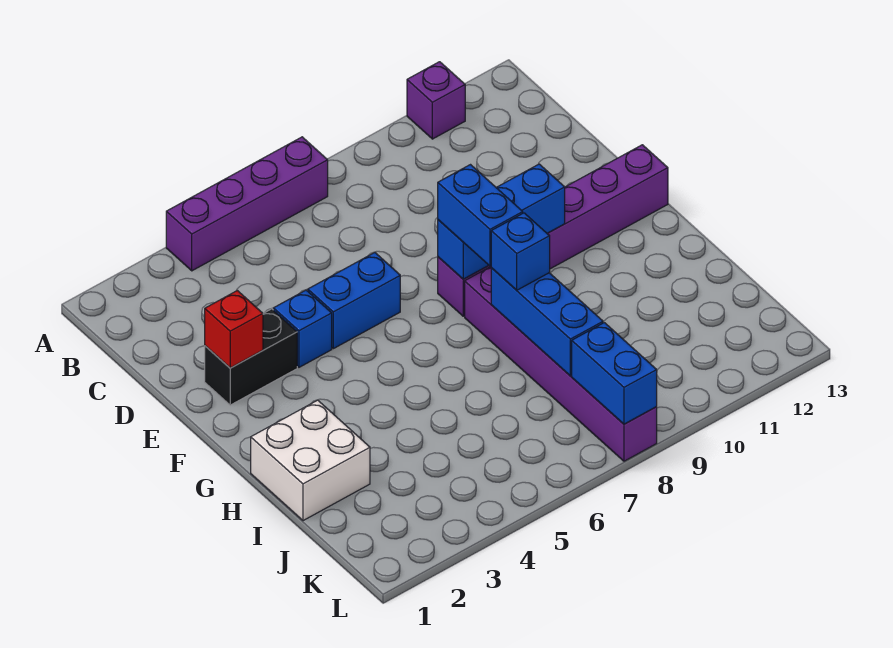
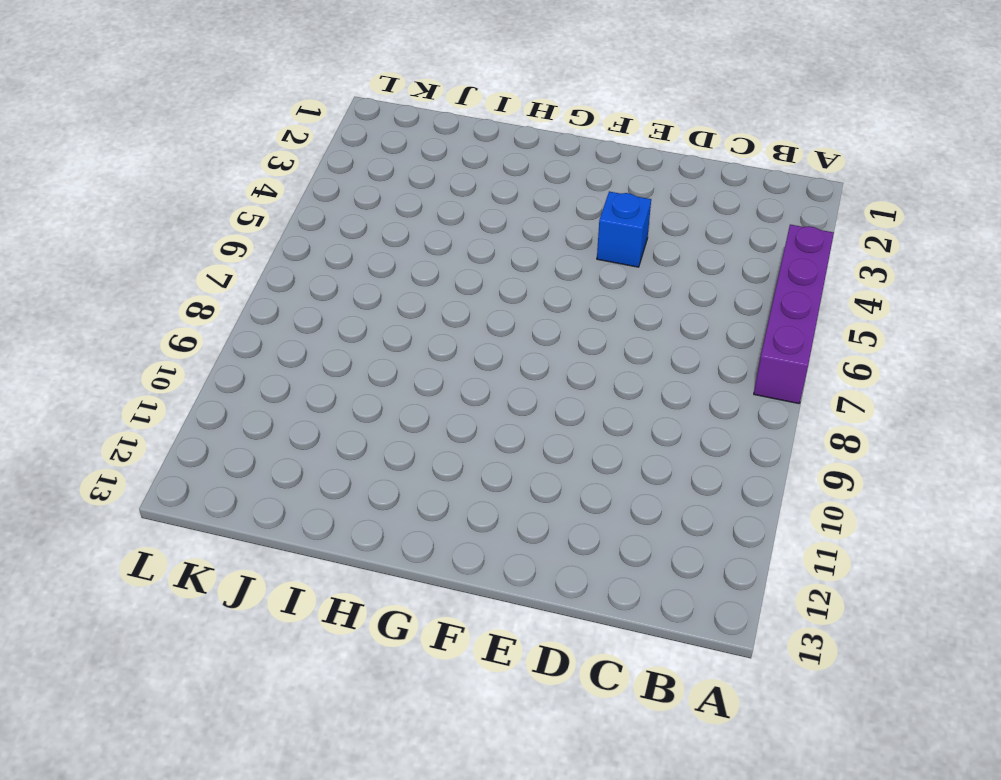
none -> purple brick A11 level 1
none -> black brick E2:E3 level 1
none -> blue brick E5:E6 level 1

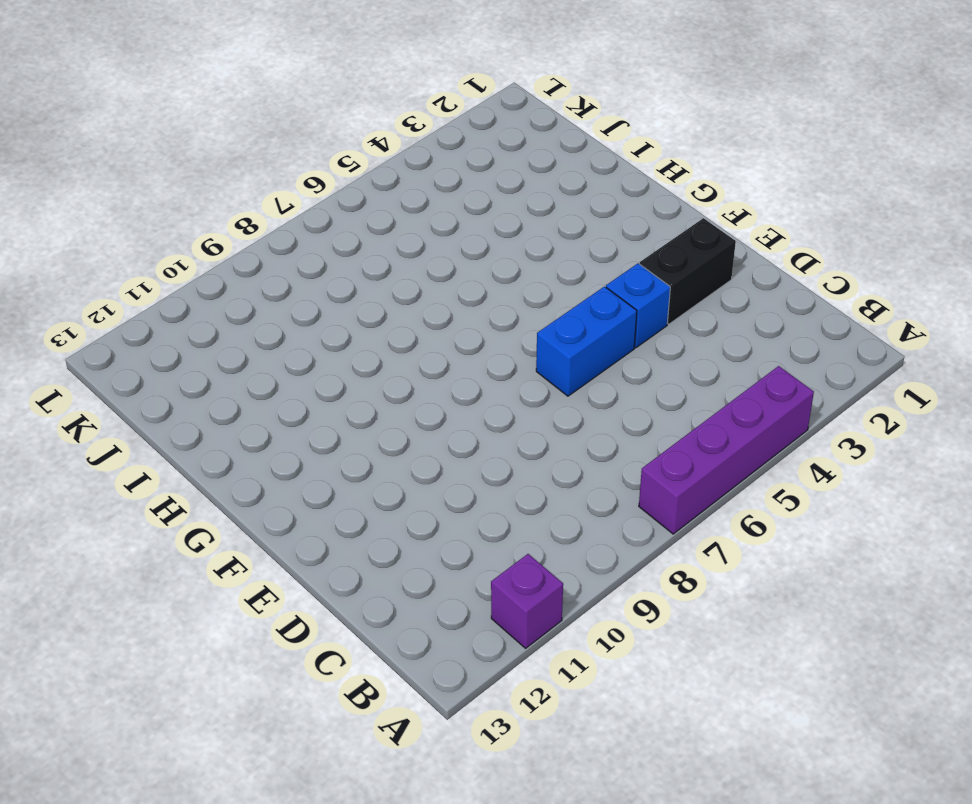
none -> purple brick F8:F13 level 1
none -> purple brick G8:L8 level 1
none -> white brick H1:I2 level 1

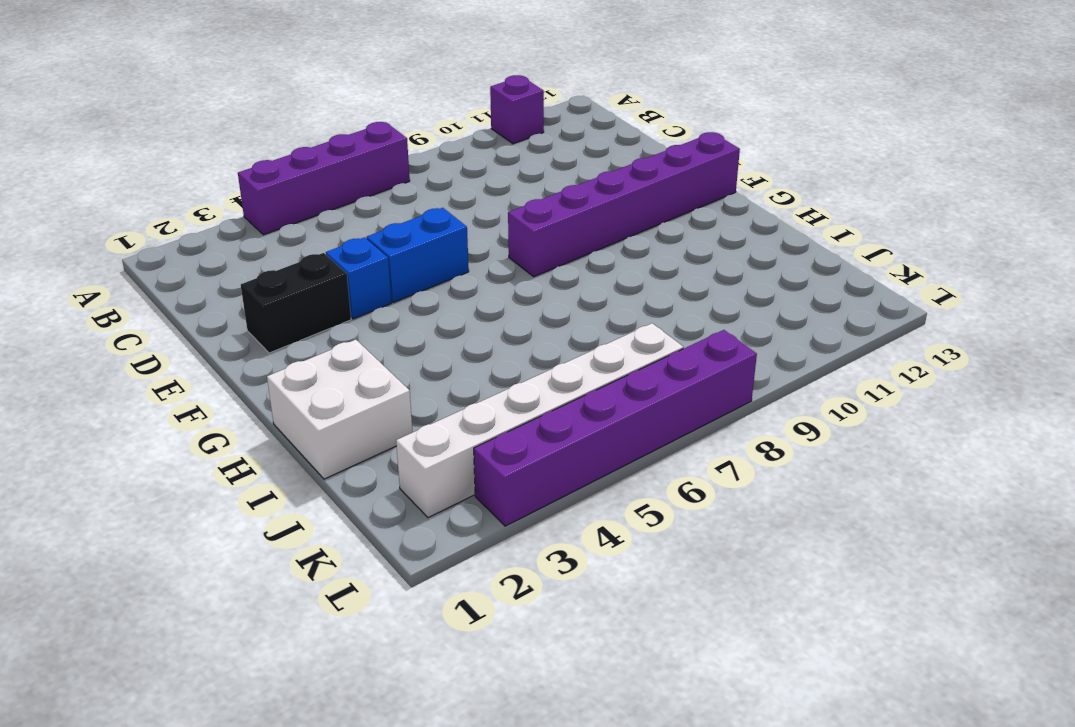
white brick K2:K7 level 1 -> none
purple brick L3:L8 level 1 -> purple brick G8:L8 level 1
none -> red brick E2 level 2
none -> blue brick F8:F10 level 2
none -> blue brick H8:J8 level 2

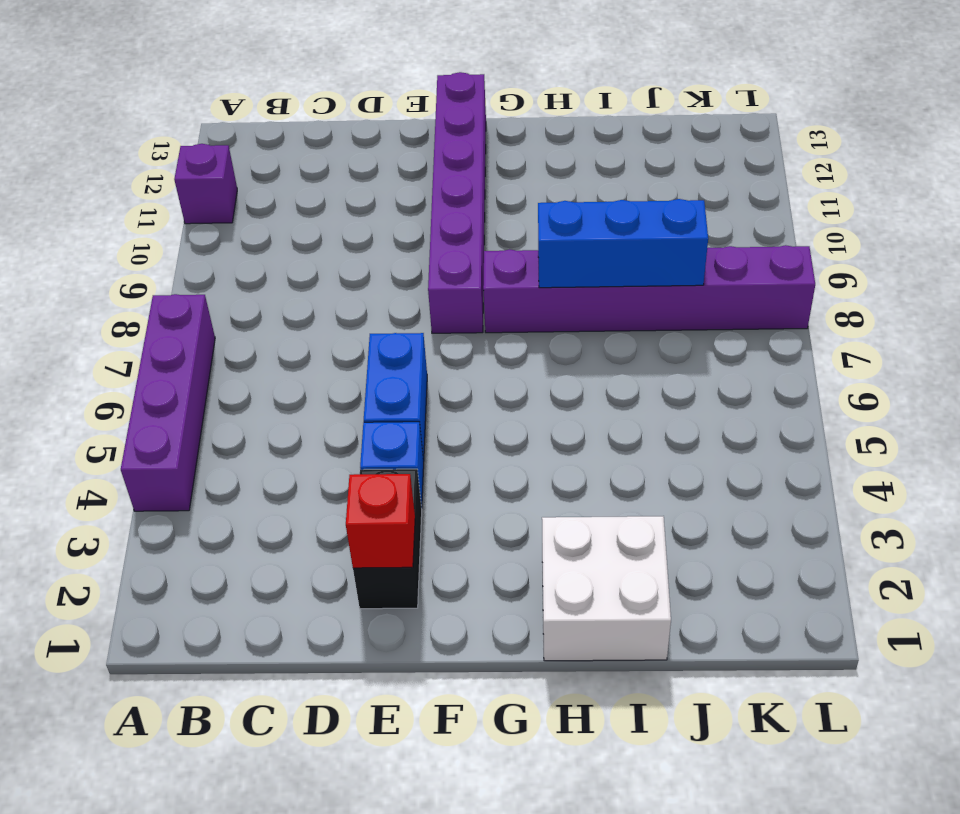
none -> blue brick F8:F10 level 2
none -> blue brick K8:L8 level 2
none -> blue brick F8:G8 level 3

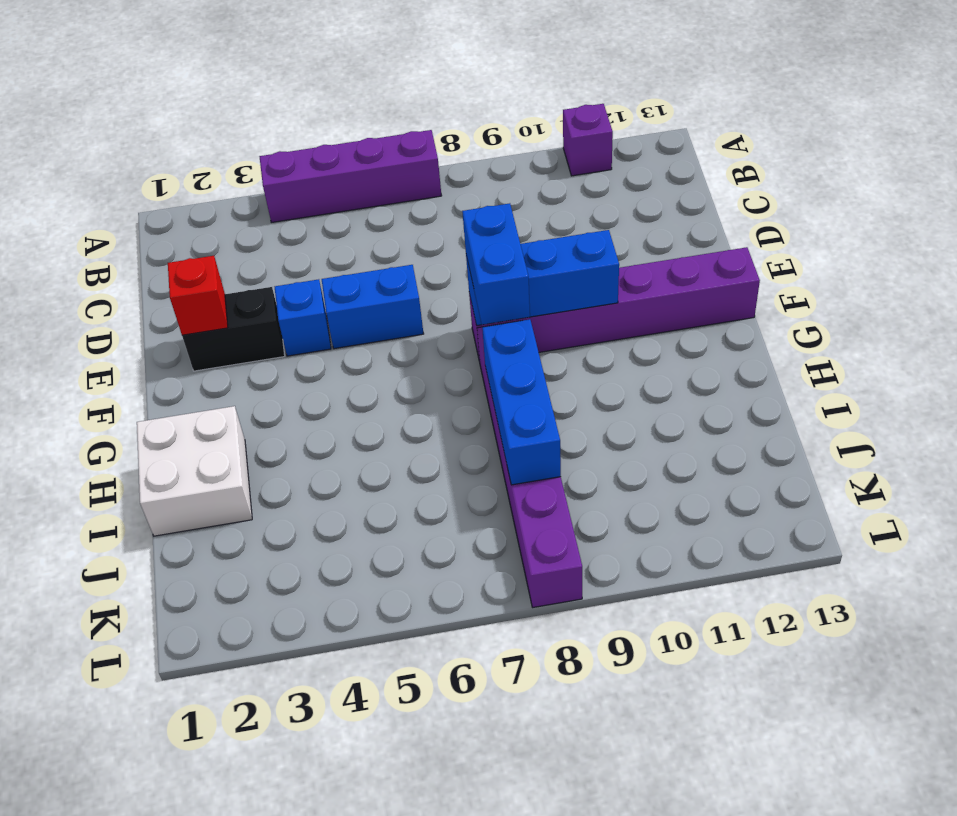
none -> blue brick K8:L8 level 2
none -> blue brick H8 level 3

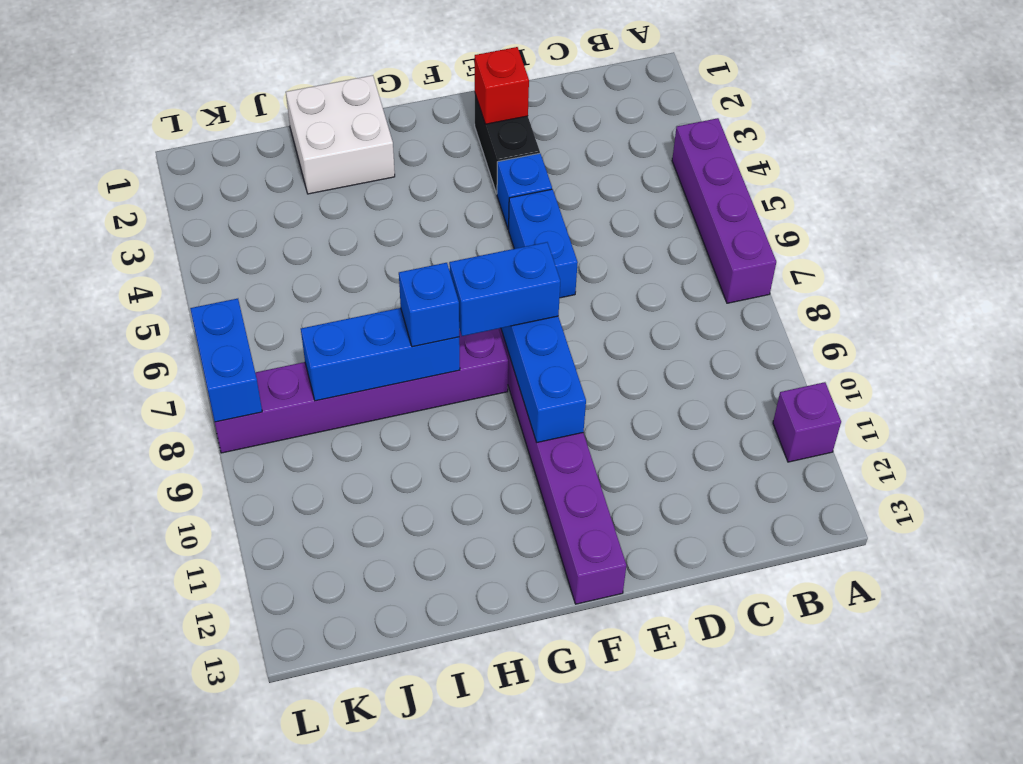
blue brick L7:L8 level 2 -> blue brick K8:L8 level 2

